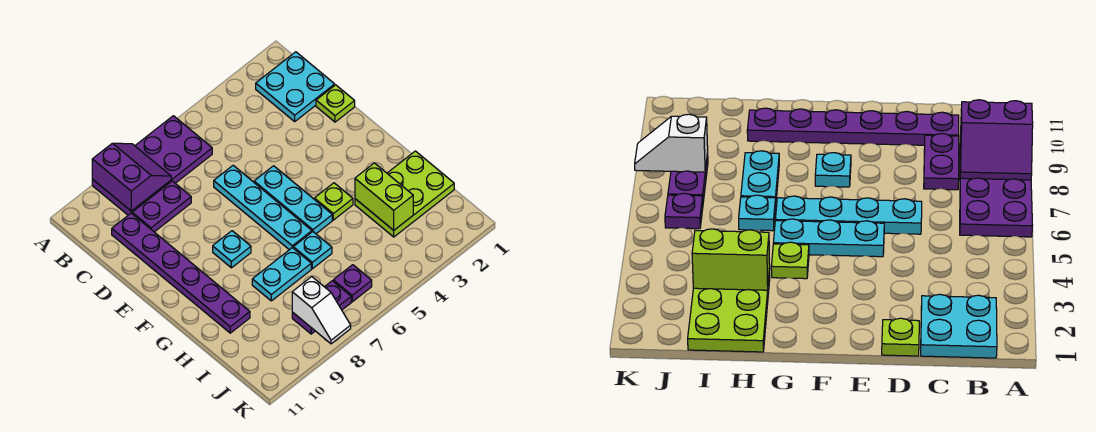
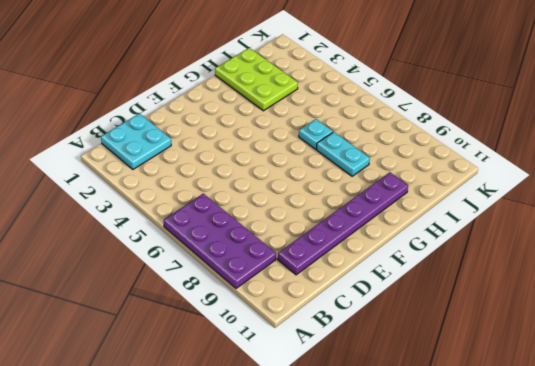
none -> purple plate C8:C9 level 1
none -> lime plate D1 level 1
none -> cyan plate D6:G6 level 1

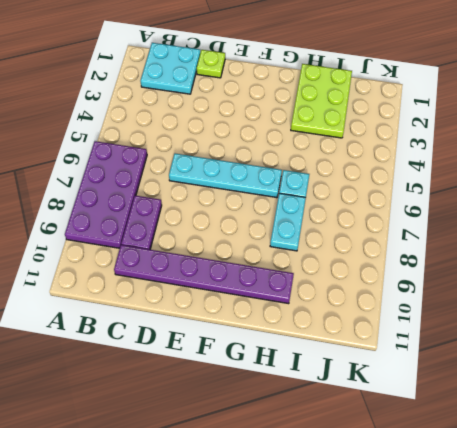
none -> cyan plate E5:G5 level 1
none -> cyan plate F8 level 1
none -> lime plate G4 level 1

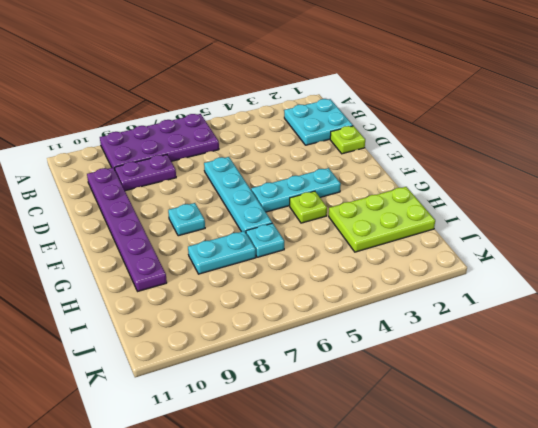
cyan plate F3:F5 level 1 -> cyan plate E5:G5 level 1
none -> purple plate J6 level 1
none -> purple plate J7:J8 level 1
none -> purple slope A8:B9 level 2 top 9

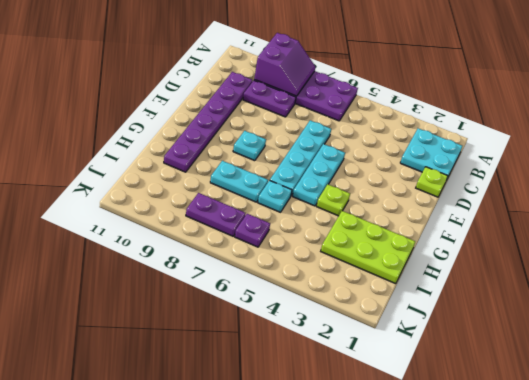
none -> lime brick H3:I3 level 2
none -> white slope J8:K8 level 2 top J

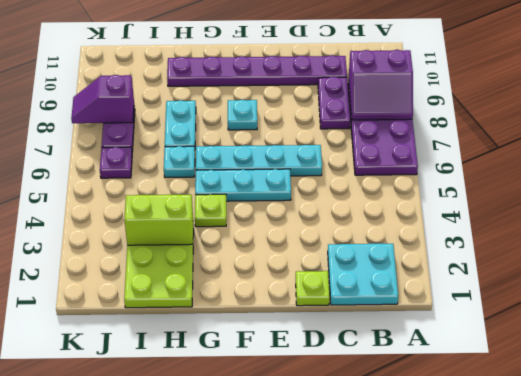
purple slope J8:K8 level 2 top J -> white slope J8:K8 level 2 top J

